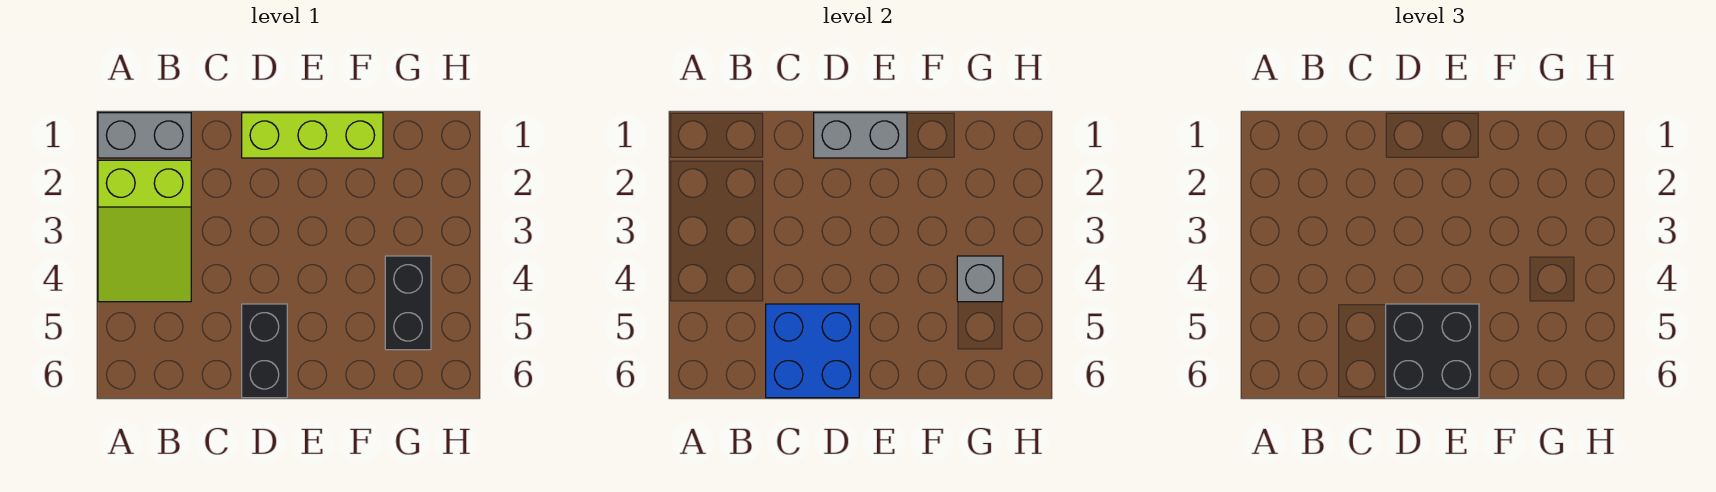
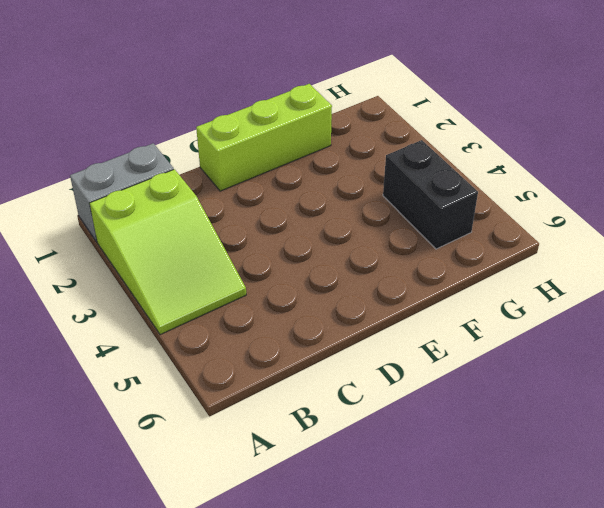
none -> black brick D5:D6 level 1
none -> blue brick C5:D6 level 2

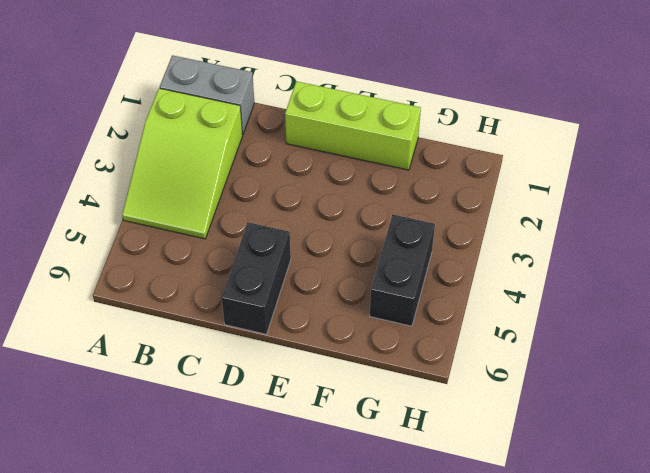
none -> blue brick C5:D6 level 2
none -> grey brick D1:E1 level 2

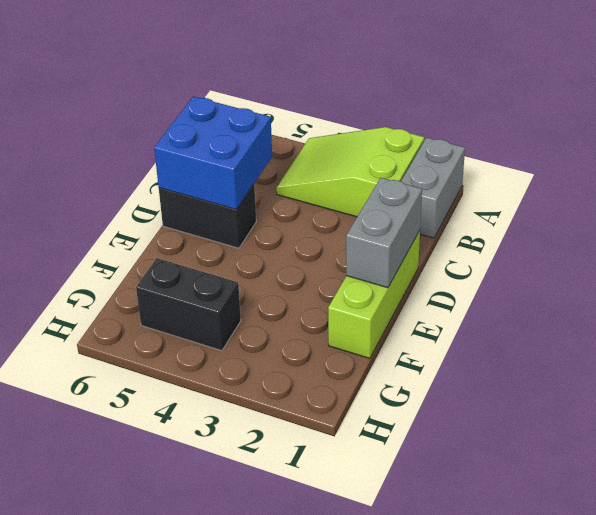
none -> grey brick G4 level 2
none -> black brick D5:E6 level 3

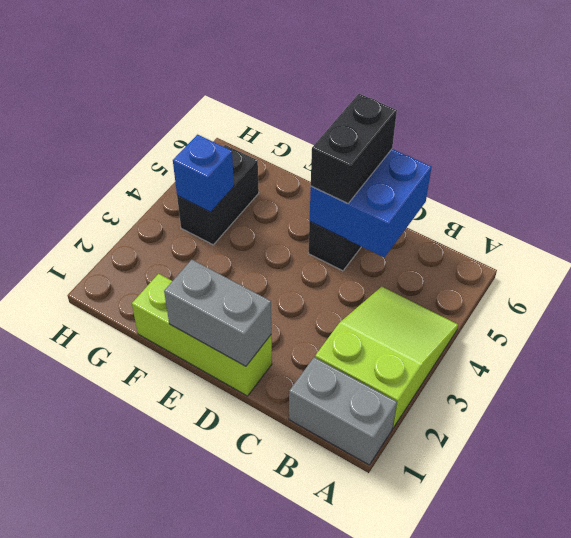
black brick D5:D6 level 3 -> black brick D5:E6 level 3
blue brick G4 level 2 -> grey brick G4 level 2

